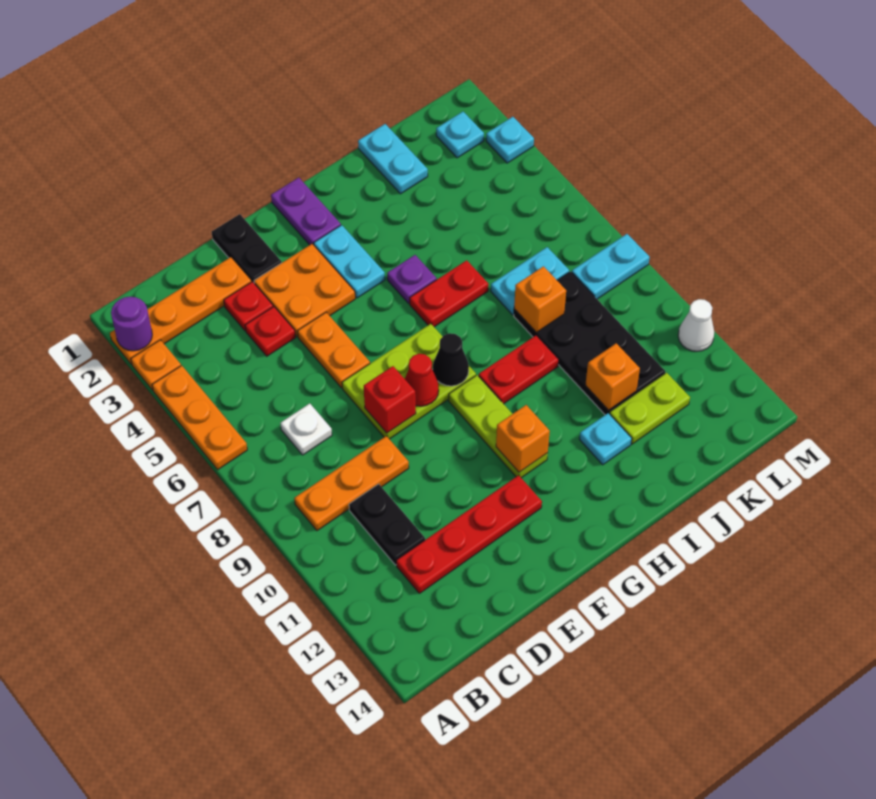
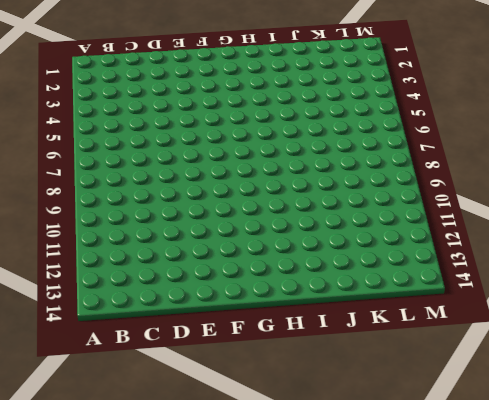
none -> orange plate A2:D2 level 1
none -> orange plate A3 level 1
none -> orange plate A4:A6 level 1
none -> orange plate B9:D9 level 1

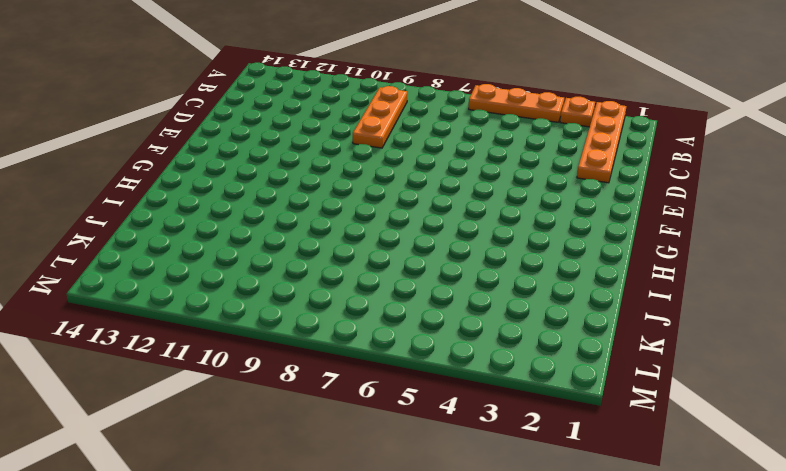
none -> white plate C7 level 1
none -> black plate C10:C11 level 1
none -> red plate C12:F12 level 1
none -> red plate D3 level 1

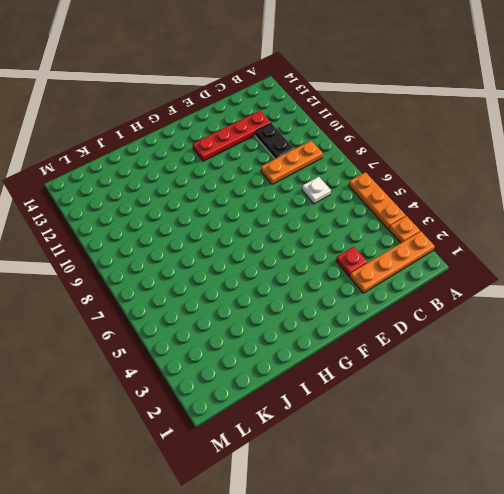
none -> red plate D4 level 1
none -> black plate E1:E2 level 1
none -> orange plate E3:F4 level 1
none -> orange plate E5:E6 level 1

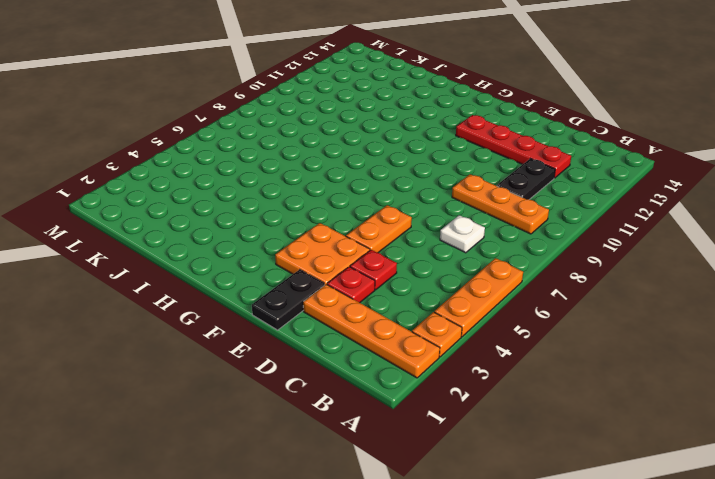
none -> lime plate E7:G8 level 1
none -> purple plate G1:G2 level 1
none -> cyan plate G3:G4 level 1
none -> lime plate G9:G11 level 1

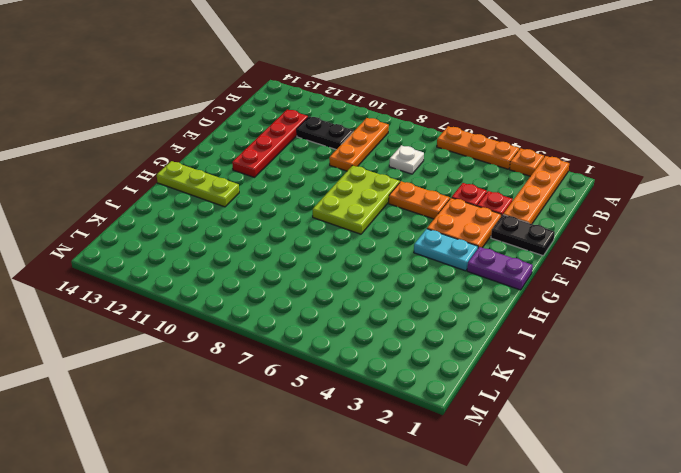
lime plate H12:H14 level 1 -> lime plate G9:G11 level 1
none -> purple plate H5 level 1
none -> red plate H6:I6 level 1
none -> red plate H9:I9 level 1
none -> cyan plate I12 level 1

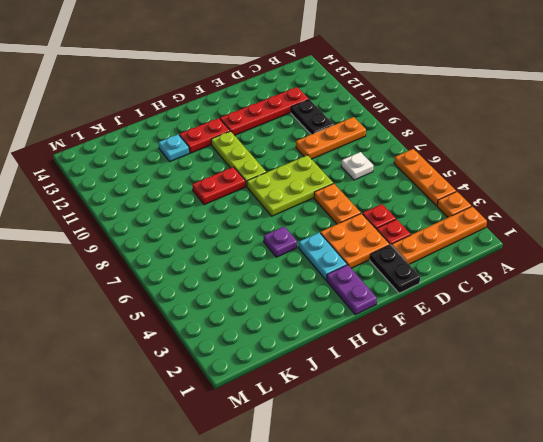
red plate G12:H12 level 1 -> red plate H6:I6 level 1
none -> cyan plate J1:J2 level 1
none -> cyan plate J7:K7 level 1
none -> black plate J8:K11 level 1
none -> lime plate J12:K12 level 1

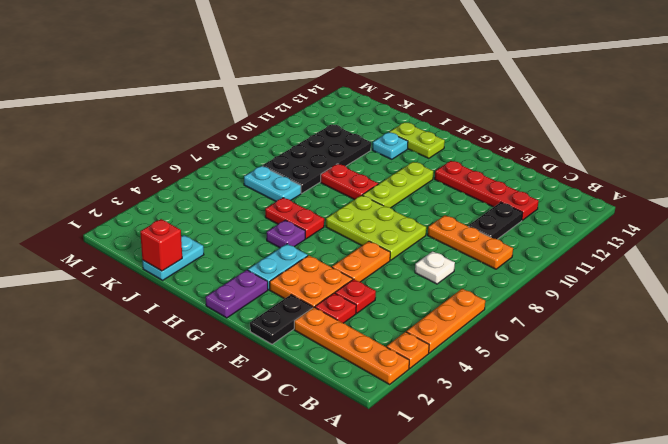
lime plate H13:I13 level 1 -> lime plate J12:K12 level 1
red brick J1 level 2 -> red brick E8 level 2
none -> cyan plate L2 level 1
none -> cyan plate L8:M8 level 1
none -> cyan plate M3 level 1
none -> white cone M11 level 1

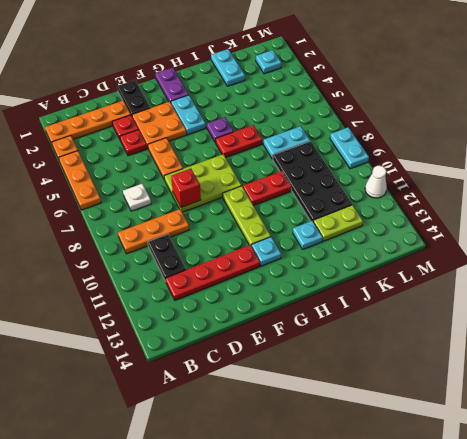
cyan plate G12 level 1 -> cyan plate M3 level 1
cyan plate M8:M9 level 1 -> cyan plate L8:M8 level 1
none -> purple round brick A2 level 2
none -> red cone F8 level 2
none -> black cone G8 level 2
none -> orange brick G11 level 2

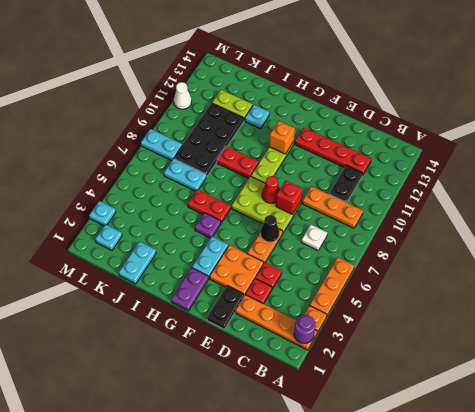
black cone E6 level 2 -> black cone G8 level 2
none -> orange brick J8 level 2
none -> orange brick J11 level 2

